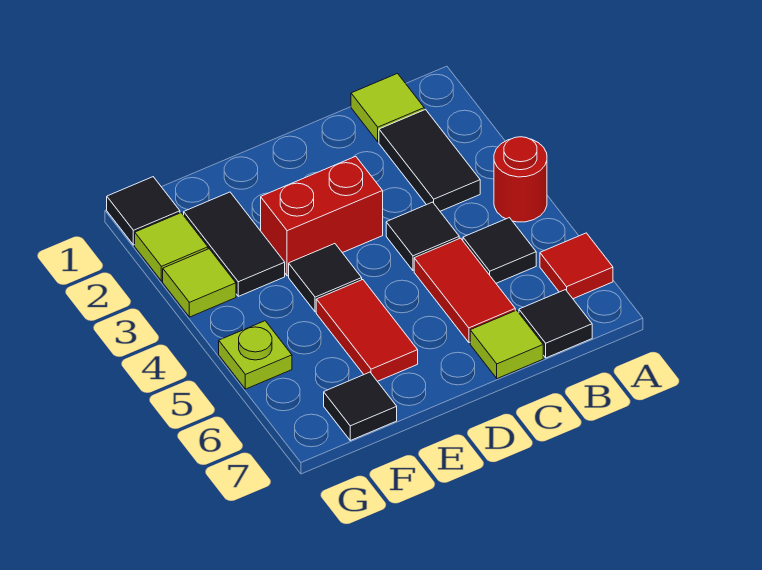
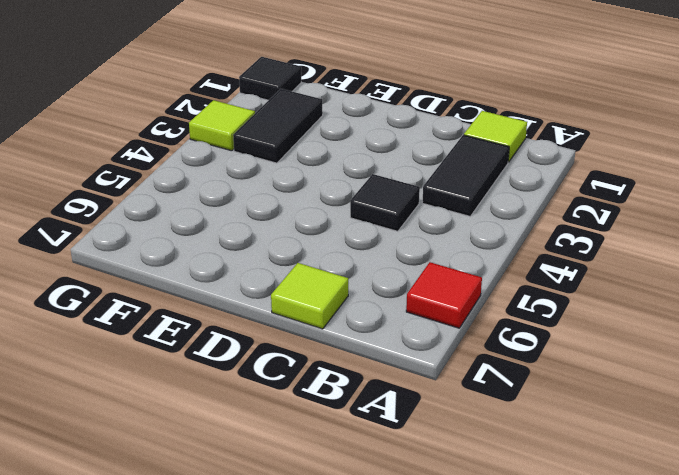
none -> red round brick A4 level 1
none -> black tile B5 level 1
none -> black tile B7 level 1

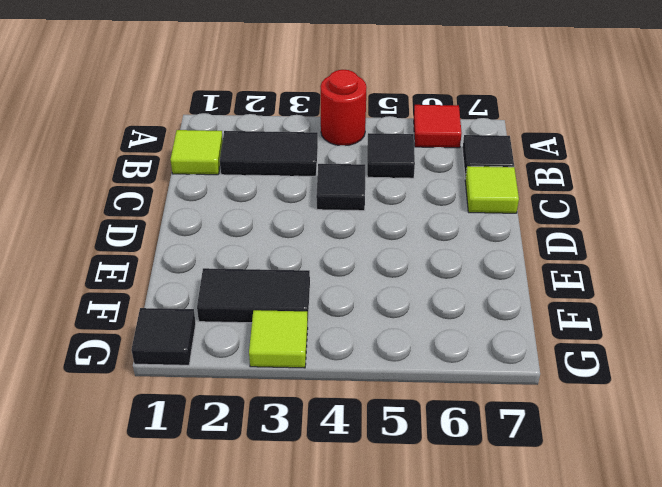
none -> red tile C5:C6 level 1
none -> red brick D3:E3 level 1
none -> black tile E4 level 1

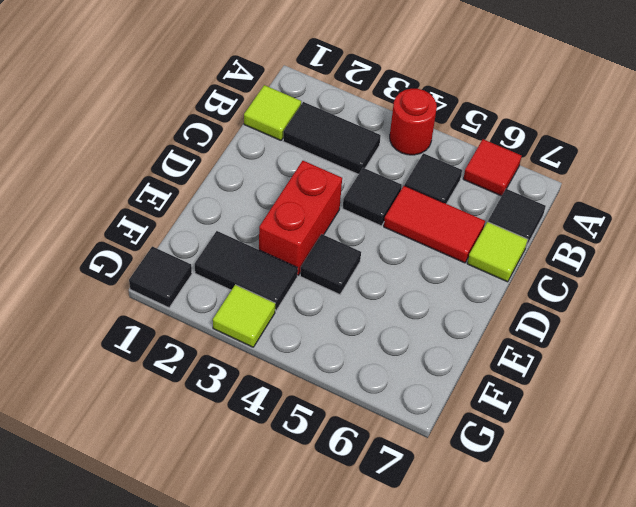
none -> red tile E5:E6 level 1
none -> black tile F7 level 1
none -> lime tile G2 level 1

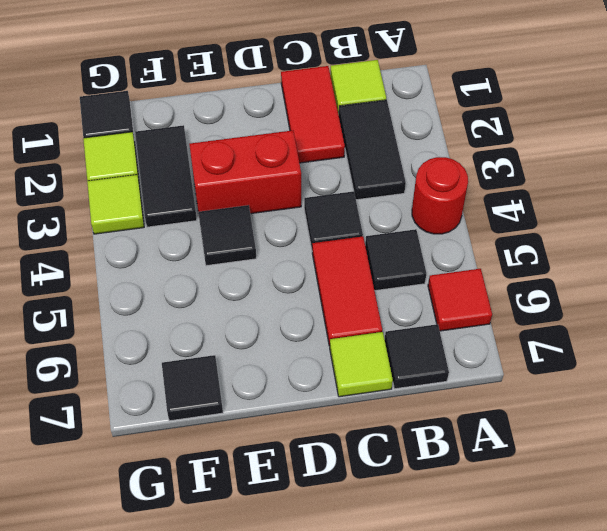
red tile C1:C2 level 1 -> red tile E5:E6 level 1
none -> lime plate G5 level 1

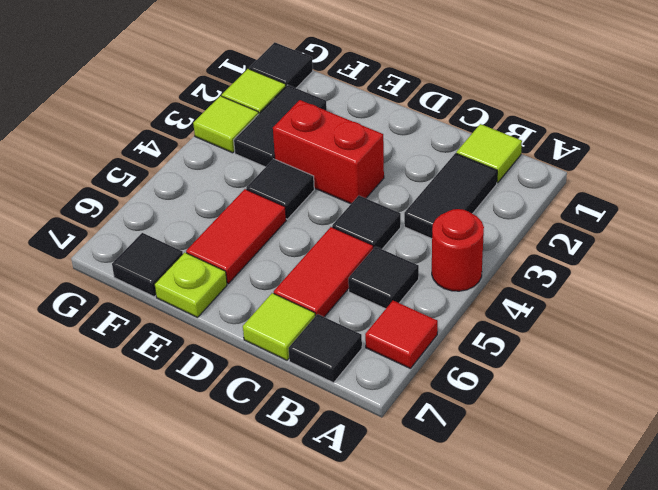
lime plate E7 level 1 -> lime plate G5 level 1

